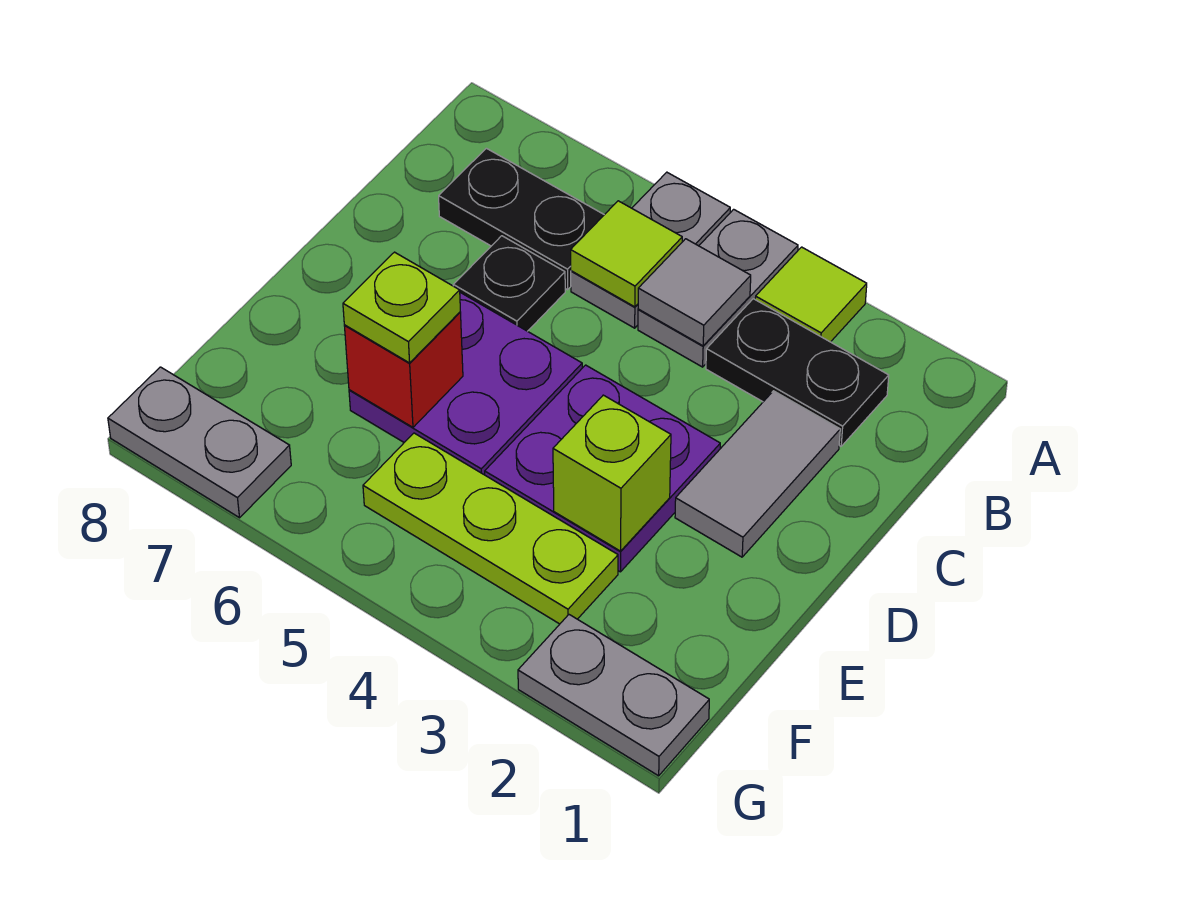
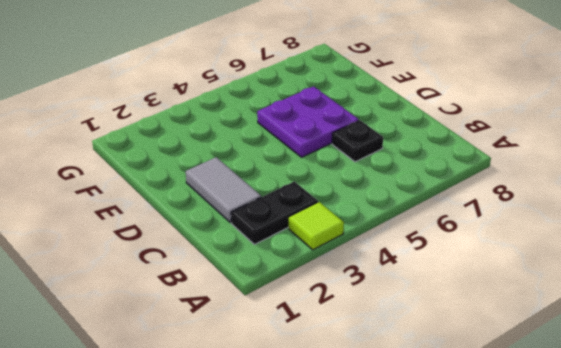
none -> grey plate A4:B4 level 1
none -> grey plate A5:B5 level 1
none -> black plate B6:B7 level 1

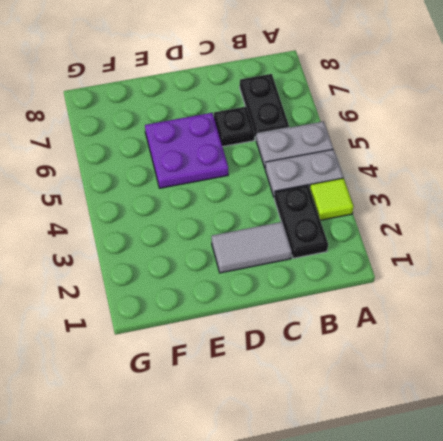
none -> purple plate D3:E4 level 1
none -> lime plate F3:F5 level 1
none -> grey plate G1:G2 level 1

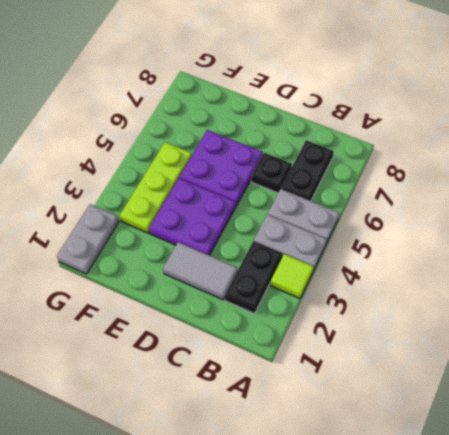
none -> grey plate G7:G8 level 1
none -> grey tile B4 level 2
none -> lime tile B5 level 2

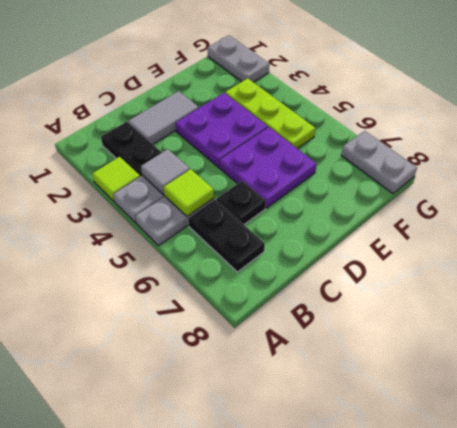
none -> lime brick E3 level 2
none -> red brick E6 level 2
none -> lime plate E6 level 3

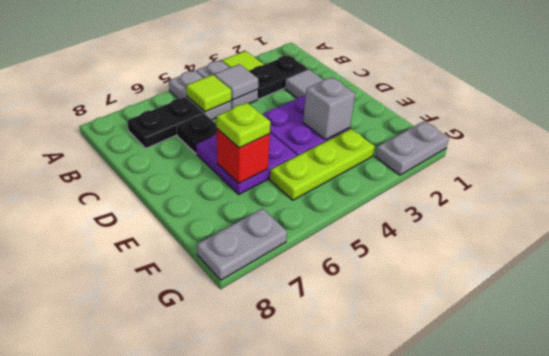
grey brick E3 level 2 -> lime brick E3 level 2

